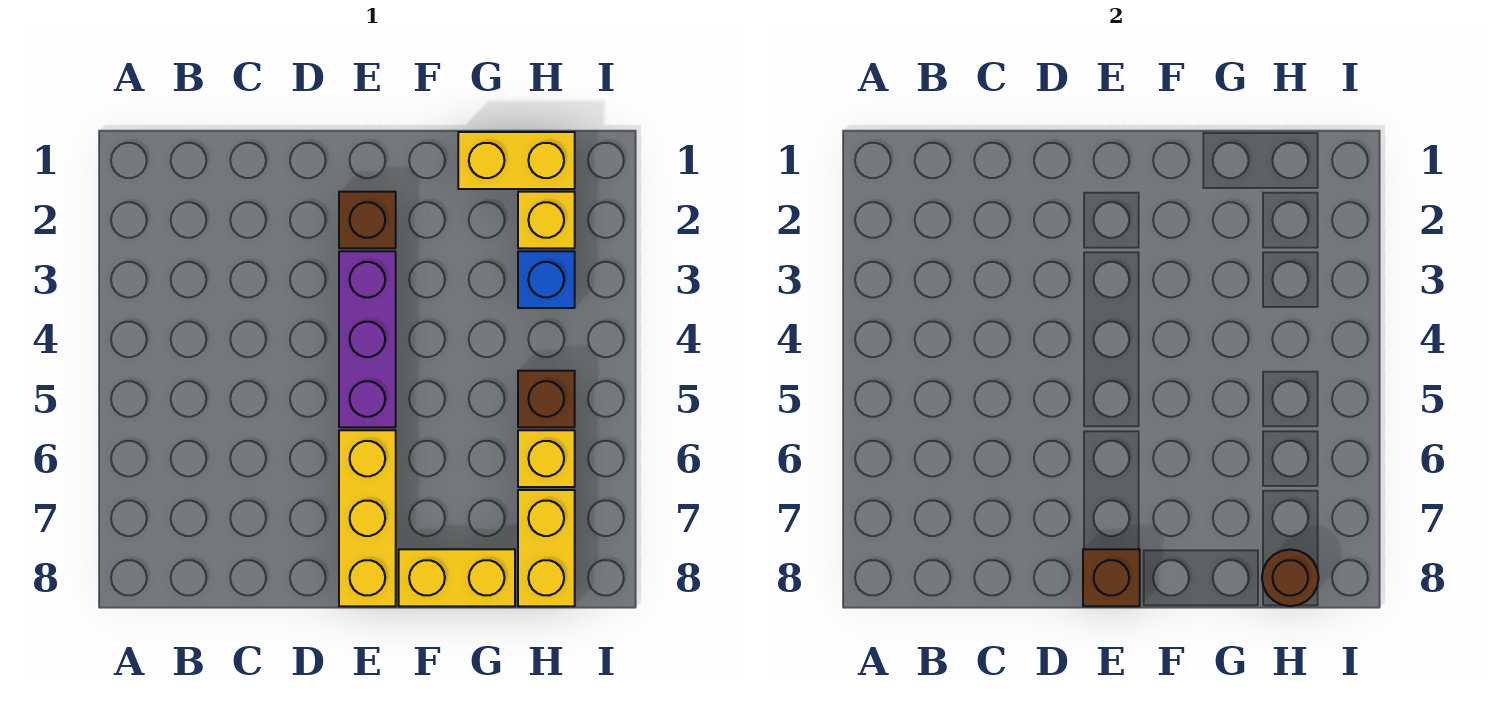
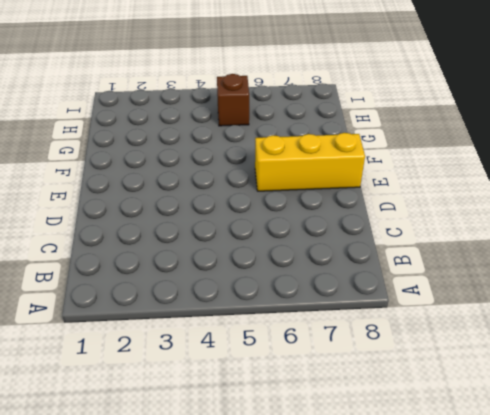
none -> brown brick E2 level 1
none -> purple brick E3:E5 level 1
none -> yellow brick F8:G8 level 1

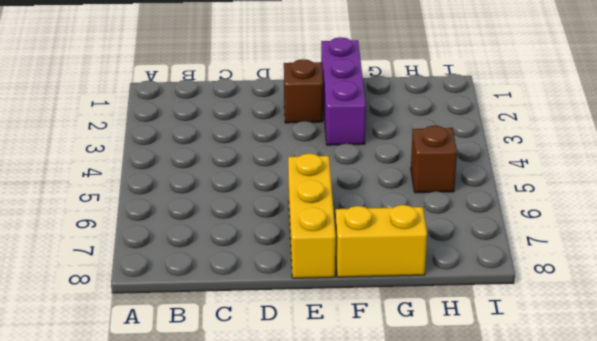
purple brick F1:F3 level 1 -> purple brick E3:E5 level 1
none -> yellow brick G1:H1 level 1
none -> yellow brick H2 level 1
none -> blue brick H3 level 1

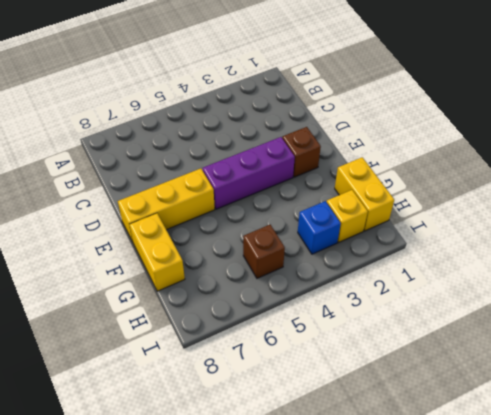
none -> yellow brick H6 level 1
none -> yellow brick H7:H8 level 1
none -> brown brick E8 level 2

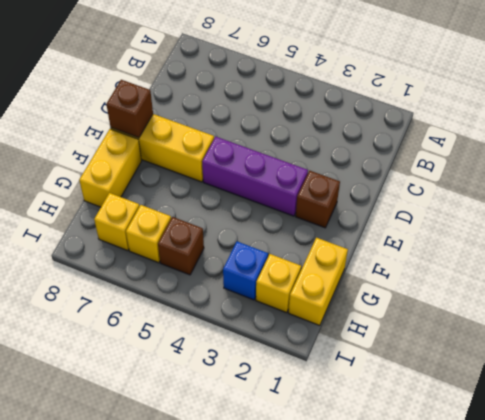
yellow brick H7 level 1 -> yellow brick H7:H8 level 1
none -> brown round brick H8 level 2

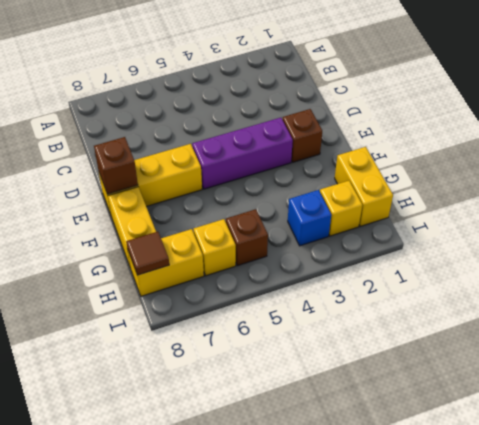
brown tile H8 level 2 -> brown round brick H8 level 2

